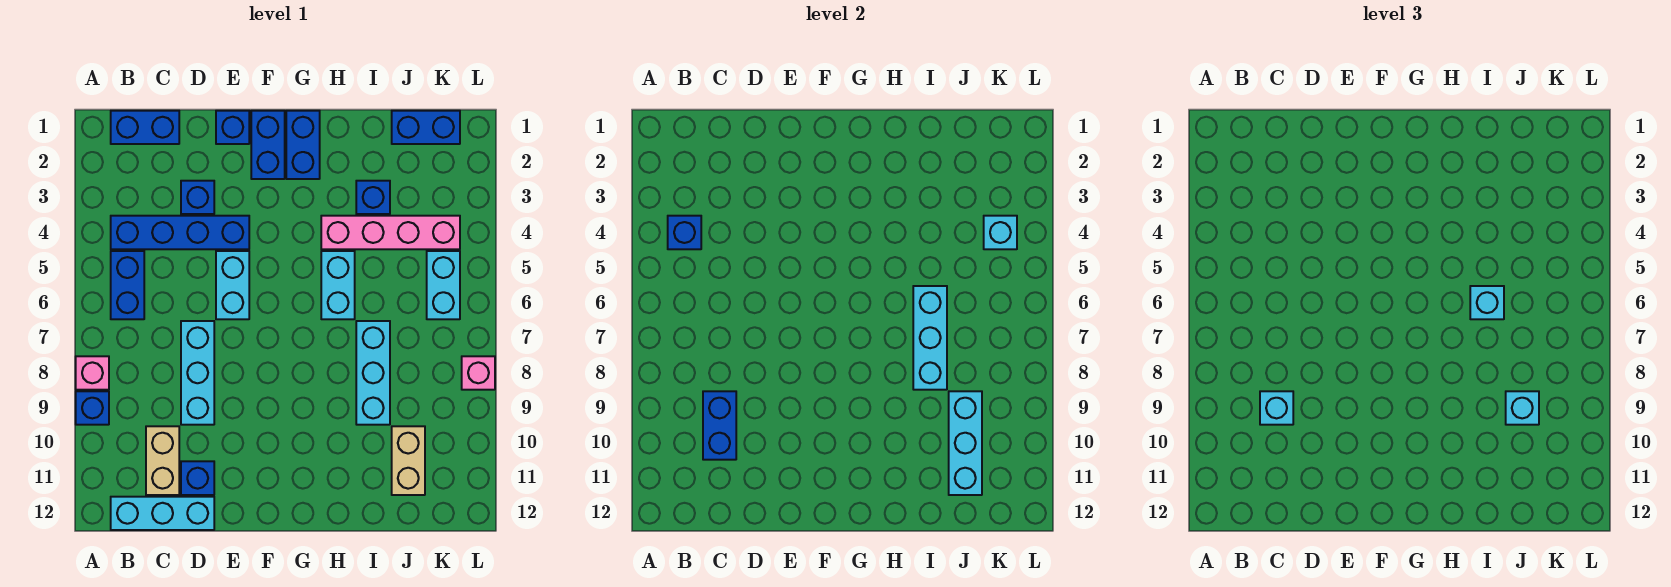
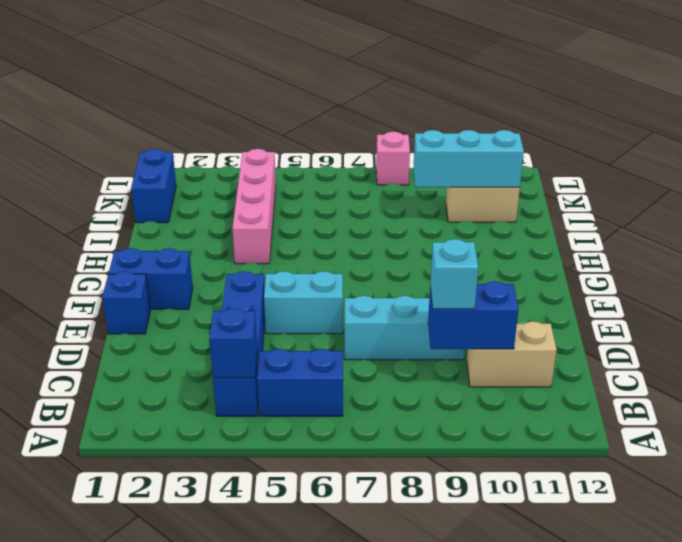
none -> pink brick A8 level 1
none -> blue brick A9 level 1
none -> blue brick B1:C1 level 1
none -> cyan brick B12:D12 level 1

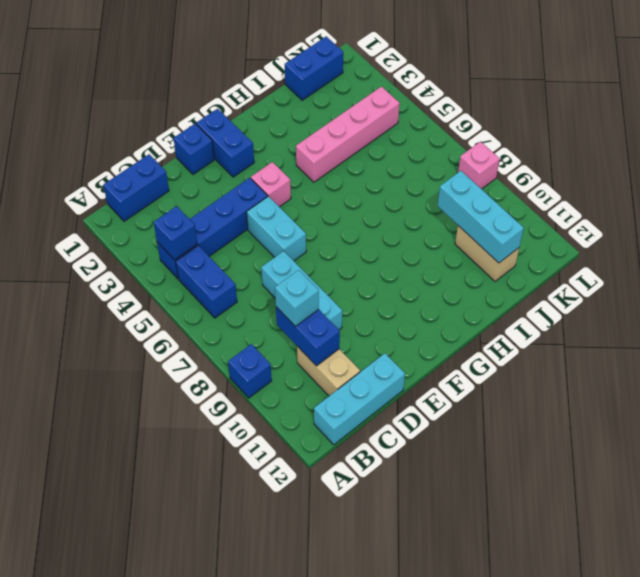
pink brick F4 level 1 -> pink brick A8 level 1
none -> blue brick D3 level 1
none -> blue brick D11 level 1
none -> blue brick G1:G2 level 1
none -> cyan brick H5:H6 level 1

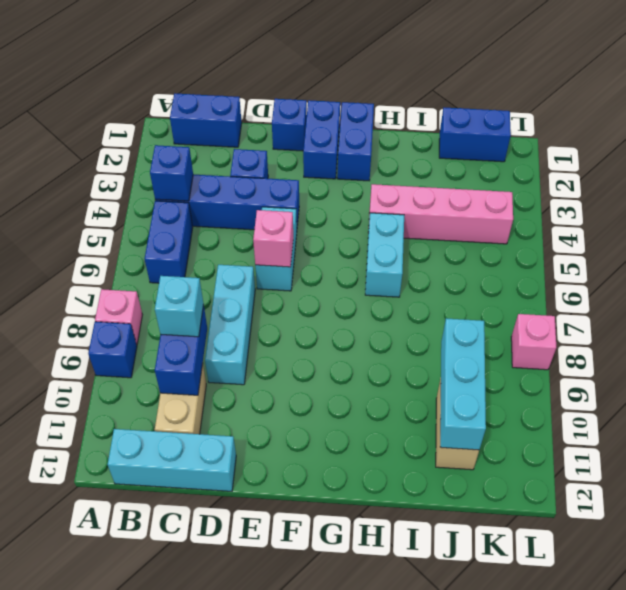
pink brick E6 level 2 -> none
none -> blue brick D11 level 1
none -> blue brick I3 level 1
none -> cyan brick I7:I9 level 1
none -> cyan brick K5:K6 level 1

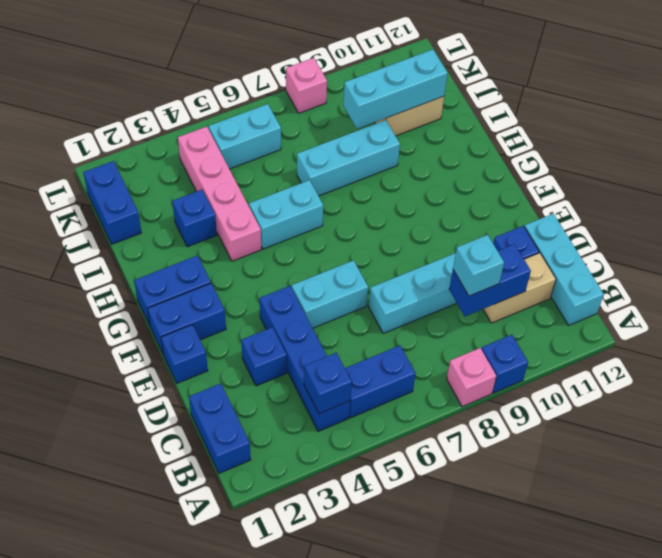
none -> cyan brick I6:I8 level 2
none -> cyan brick K4 level 2
none -> cyan brick I6 level 3
none -> cyan brick J9 level 3

